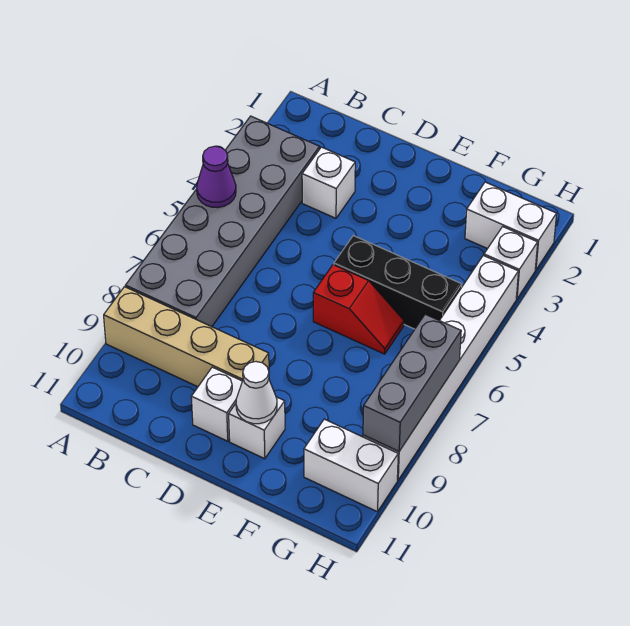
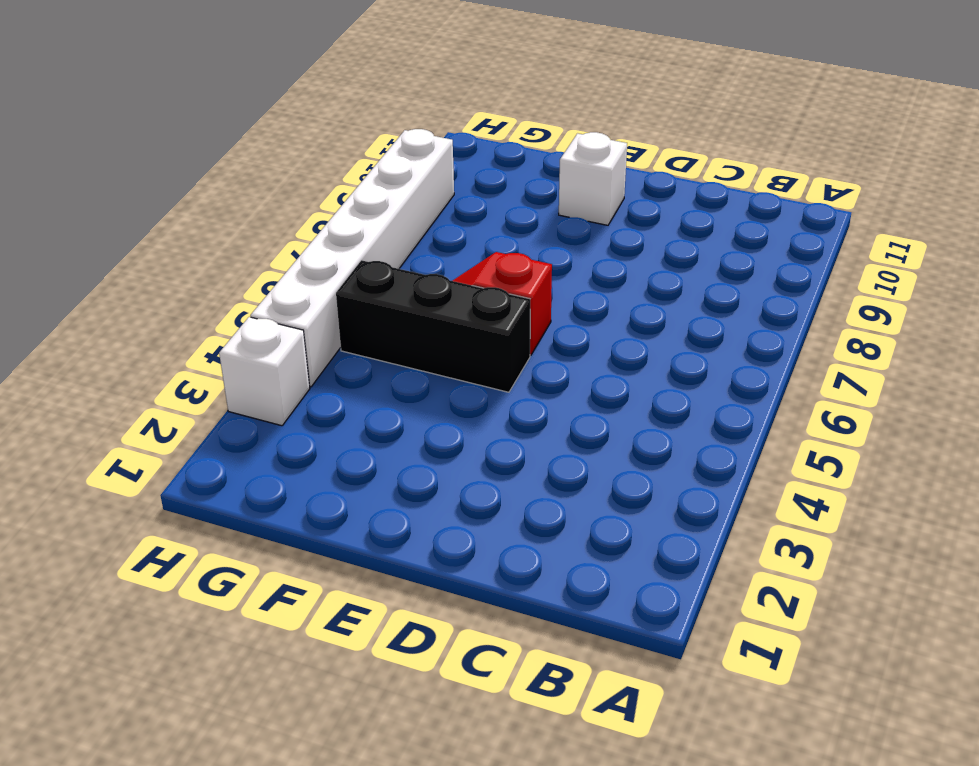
none -> grey brick A3:B8 level 1
none -> tan brick A9:D9 level 1
none -> white brick C3 level 1

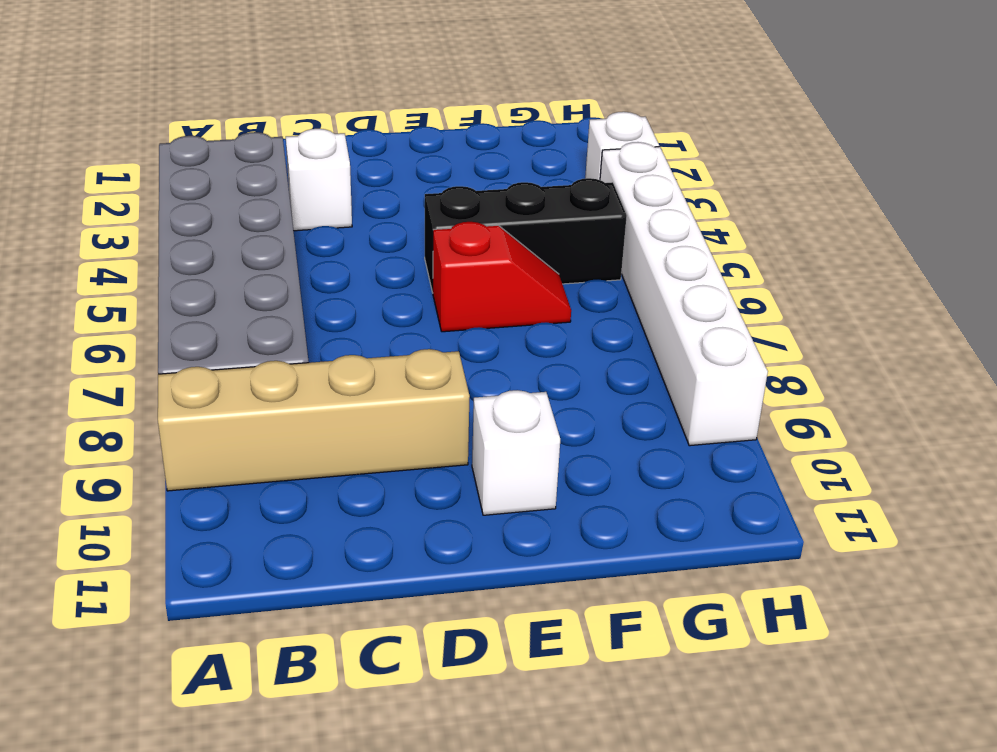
none -> white brick D10 level 1
none -> white brick G2:H2 level 1
none -> white brick G10:H10 level 1

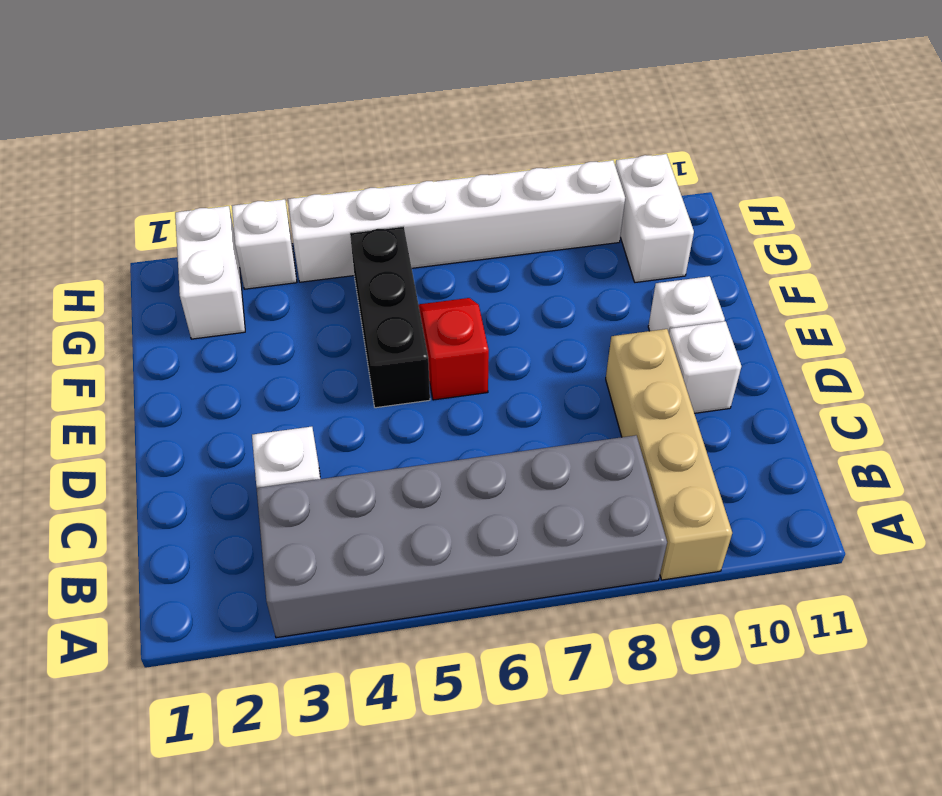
none -> purple cone A5 level 2
none -> white cone E10 level 2
none -> grey brick H7:H9 level 2

